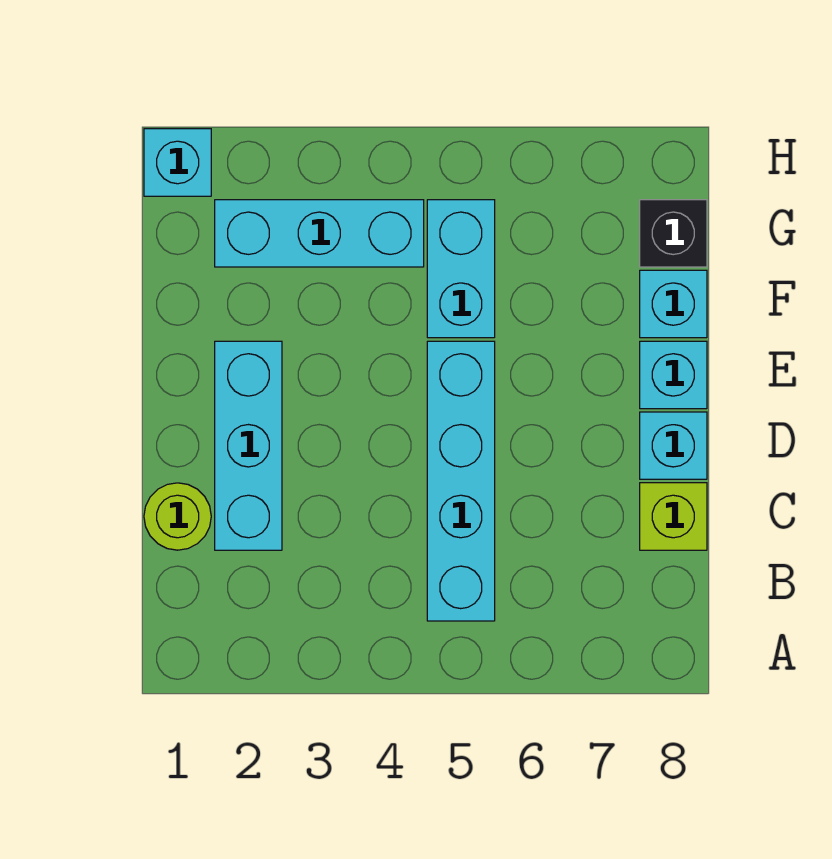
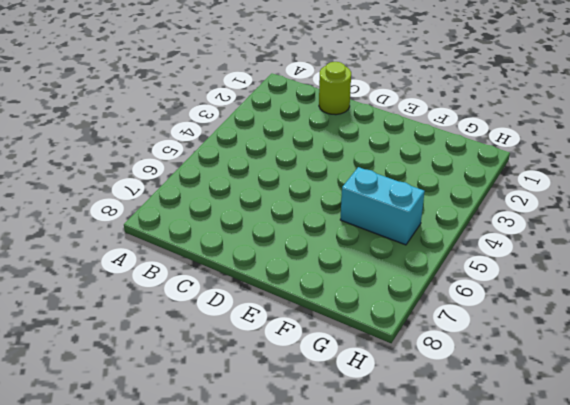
none -> cyan brick B5:E5 level 1
none -> cyan brick C2:E2 level 1

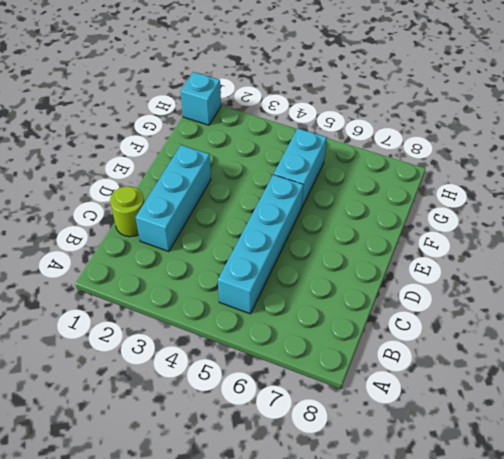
none -> lime brick C8 level 1
none -> cyan brick D8 level 1

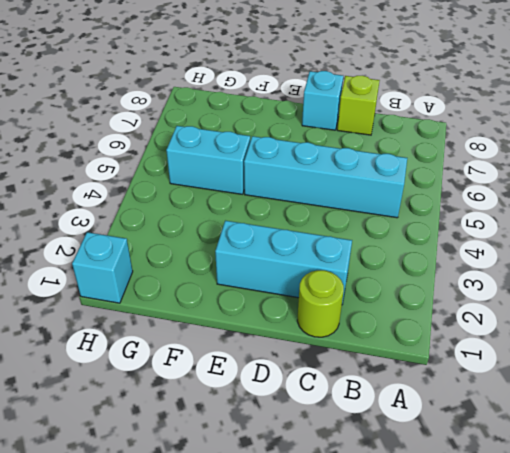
none -> cyan brick E8 level 1
none -> cyan brick F8 level 1

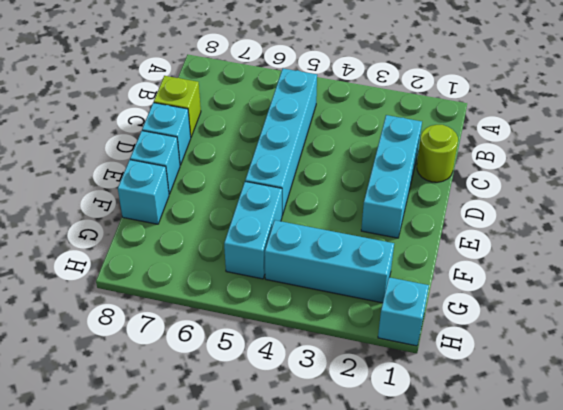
none -> black brick G8 level 1

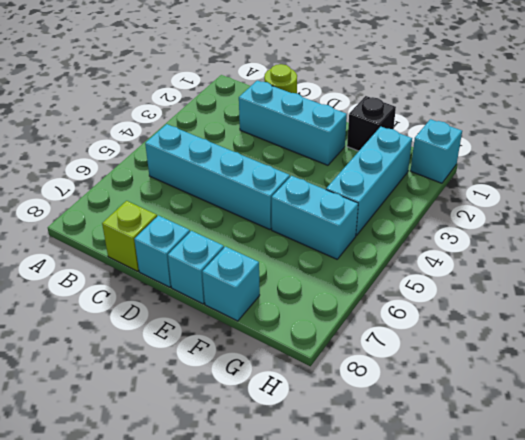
black brick F1 level 1 -> black brick G8 level 1

